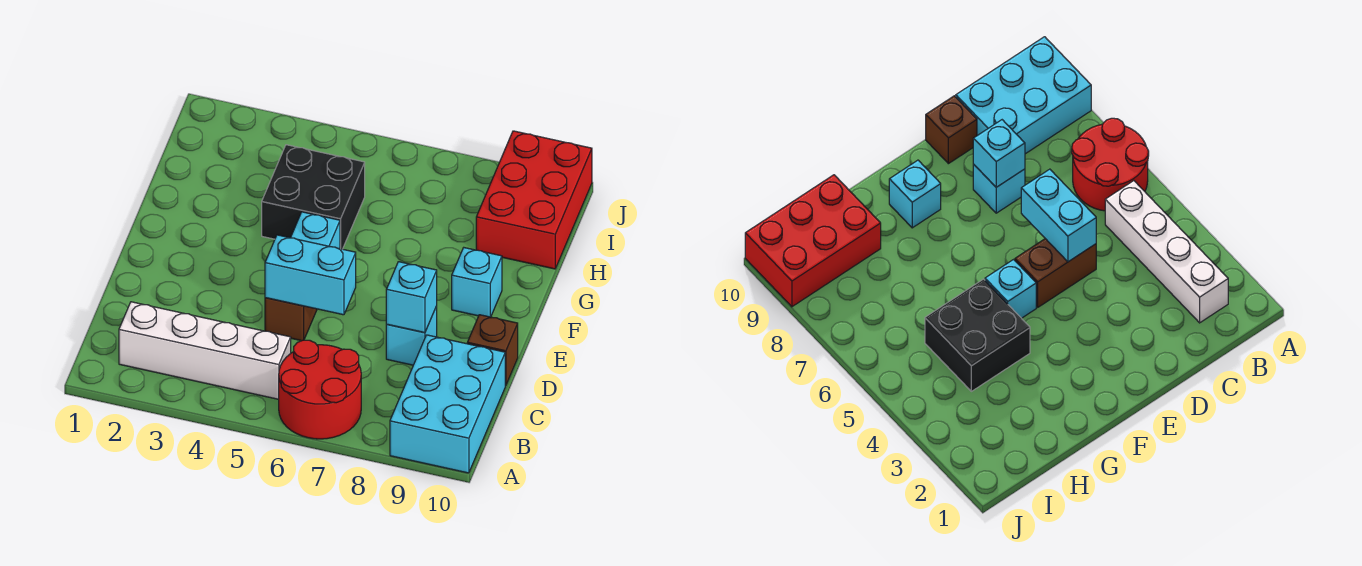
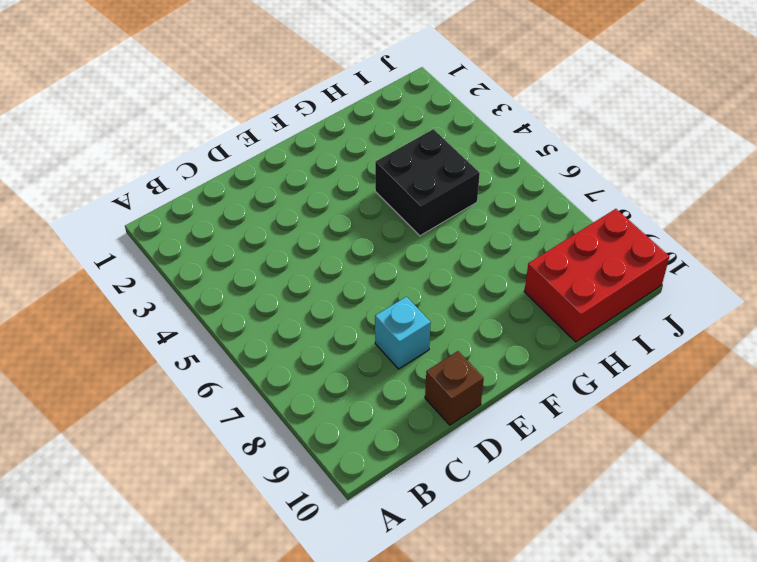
none -> red round brick A6:B7 level 1
none -> cyan brick A9:C10 level 1
none -> white brick B2:B5 level 1

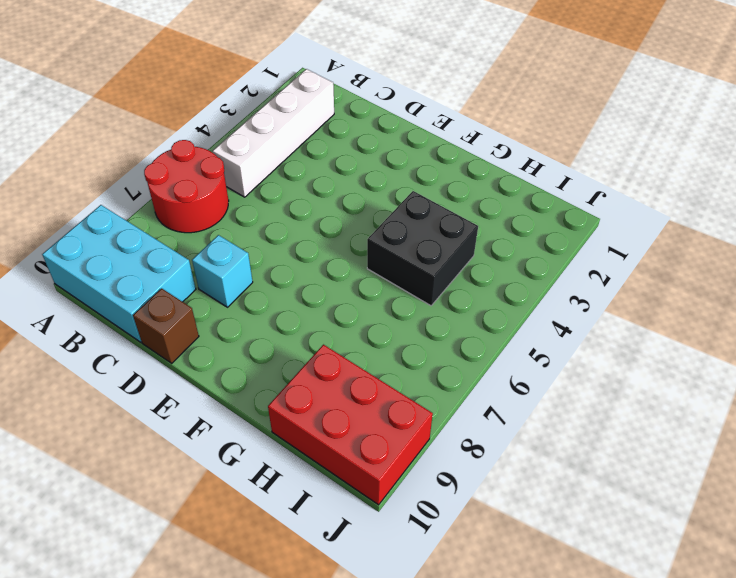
none -> brown brick D5:E5 level 1
none -> cyan brick F5 level 1
none -> cyan brick F9 level 1

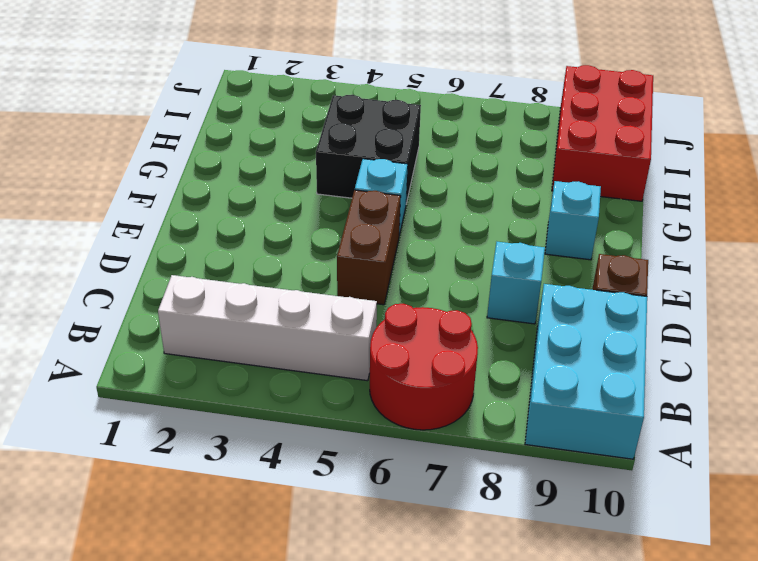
none -> cyan brick D5:D6 level 2
none -> cyan brick D8 level 2

